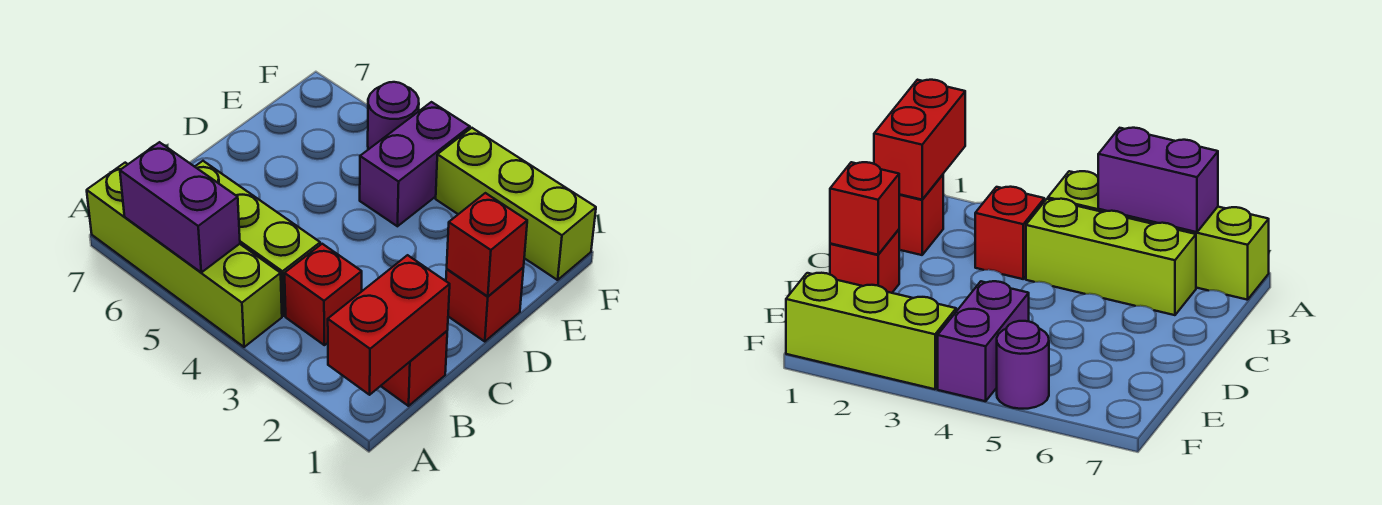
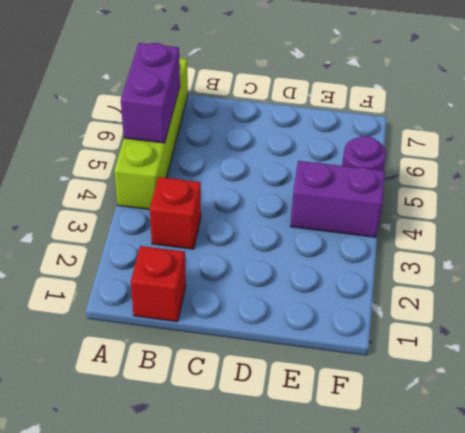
none -> lime brick B4:B6 level 1
none -> red brick D1 level 1

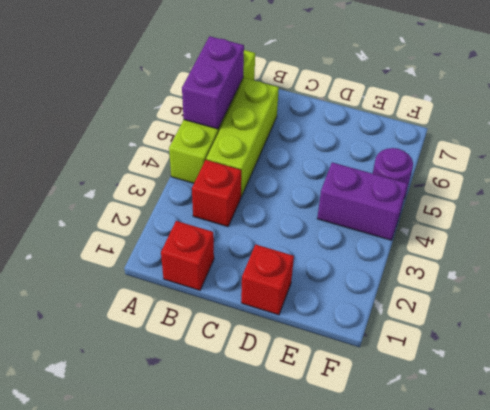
none -> lime brick F1:F3 level 1
none -> red brick A1:B1 level 2

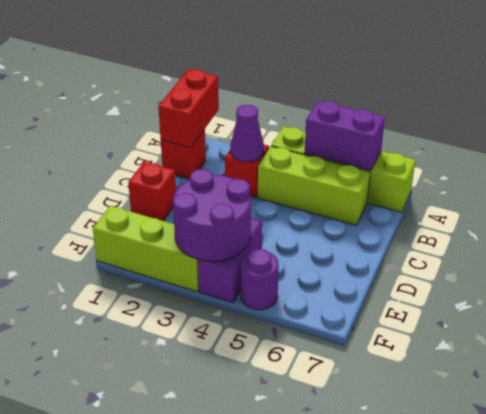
purple cone B3 level 2 -> none
purple round brick E3:F4 level 2 -> none
none -> red brick D1 level 2

